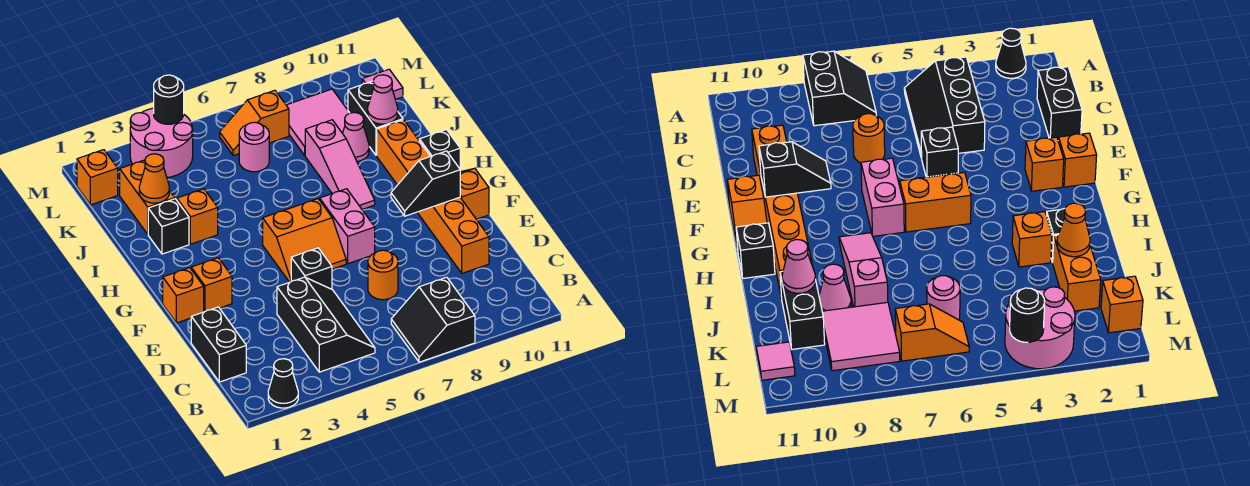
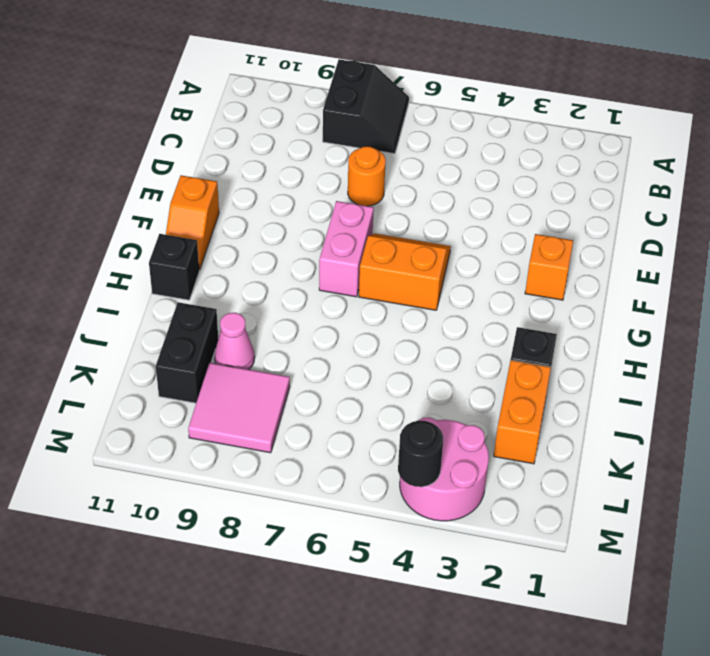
none -> black cone A2 level 1
none -> black slope B4:D5 level 1 top 4
none -> black brick C1:D1 level 1

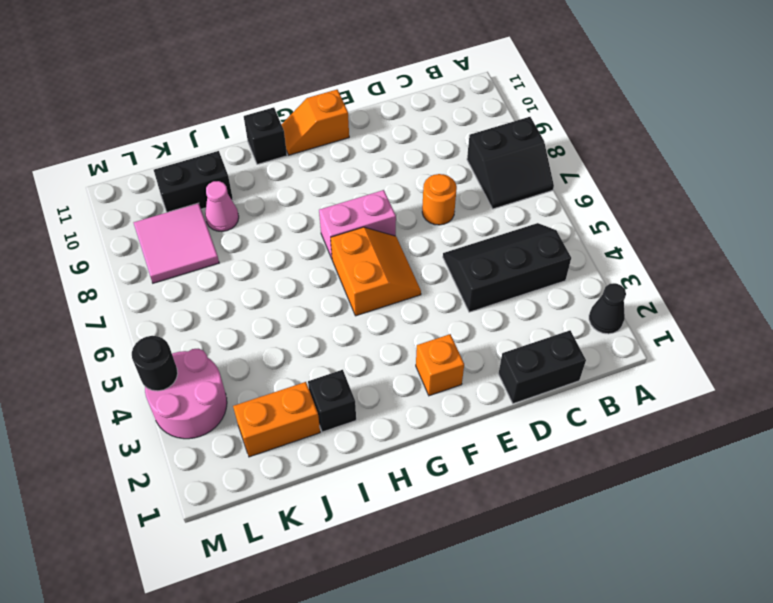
none -> orange brick D10:I10 level 1
none -> black brick E5 level 1
none -> orange brick F1 level 1

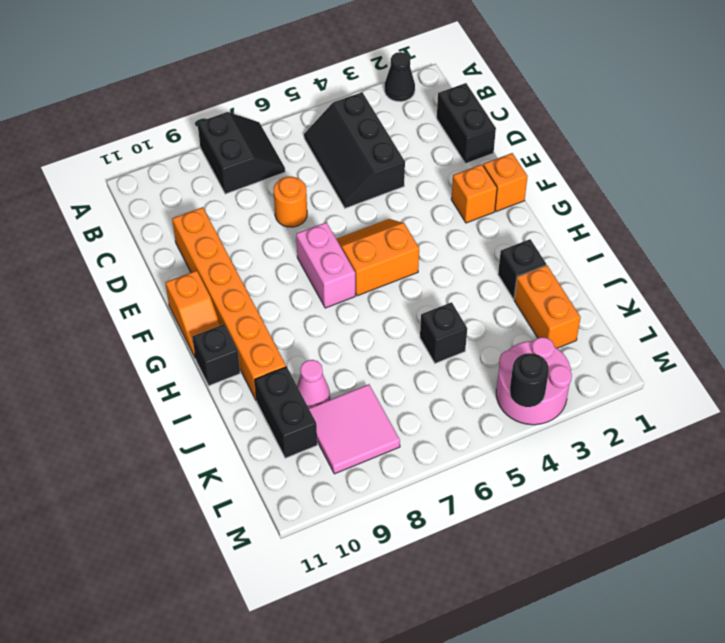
black brick J5 level 1 -> black brick E5 level 1
none -> pink slope H8:J8 level 1 top J
none -> orange brick I3 level 1
none -> pink round brick K6 level 1

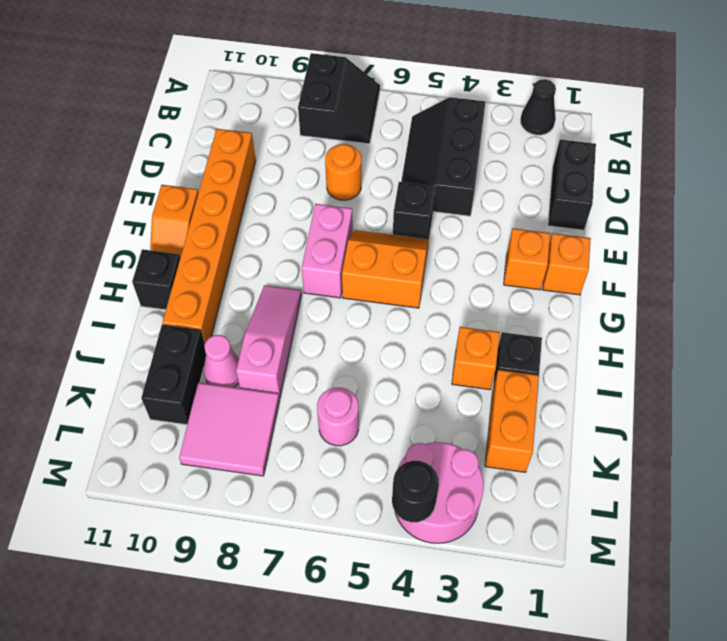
none -> orange brick L1 level 1
none -> orange slope L6:L7 level 1 top 7
none -> pink tile L11 level 1

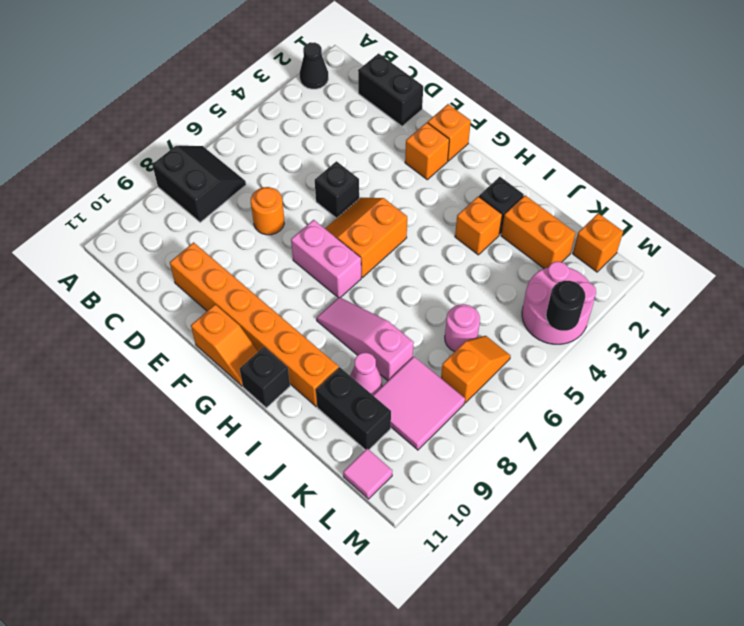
none -> black slope B4:D5 level 1 top 4
none -> black slope F9:F10 level 2 top 10
none -> orange cone J2 level 2

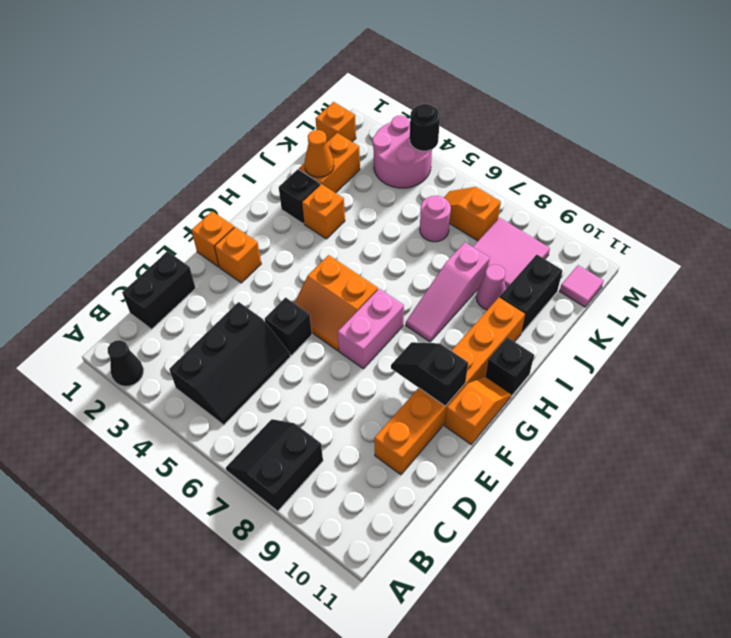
none -> orange round brick D7 level 1
none -> pink cone J10 level 2

